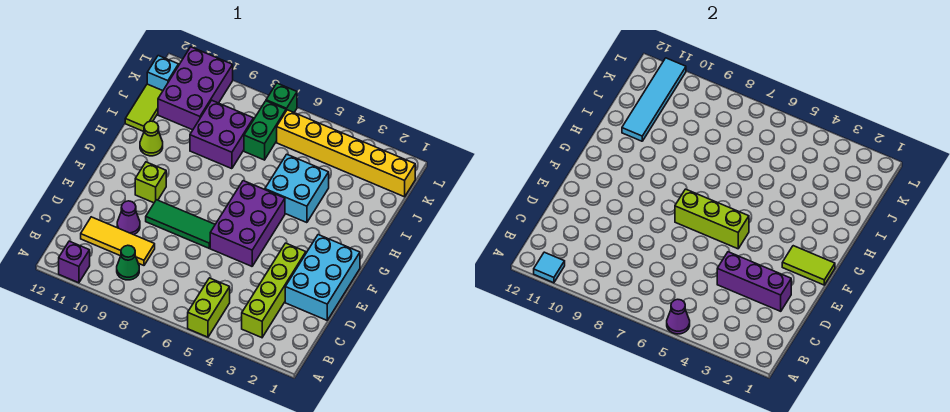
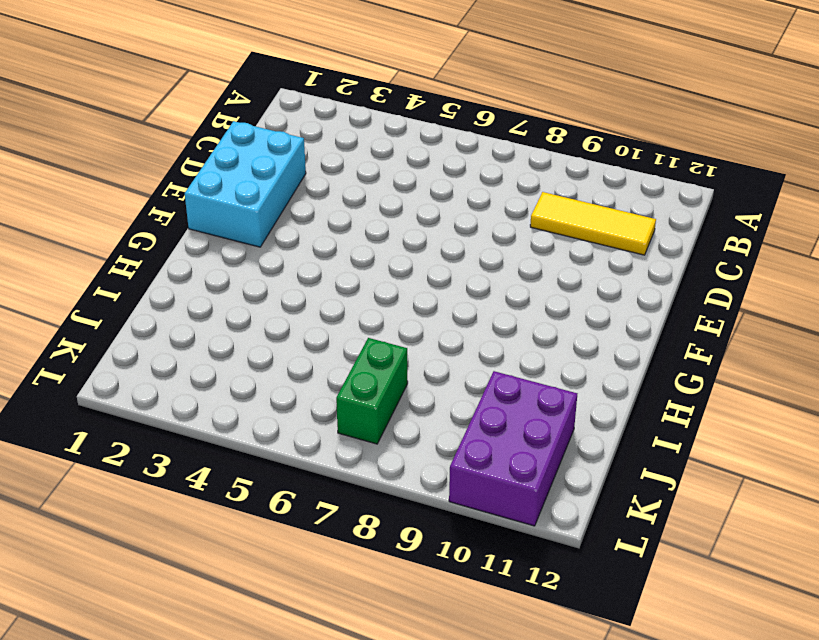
none -> lime brick A5:B5 level 1
none -> purple brick A11 level 1
none -> lime brick B3:E3 level 1

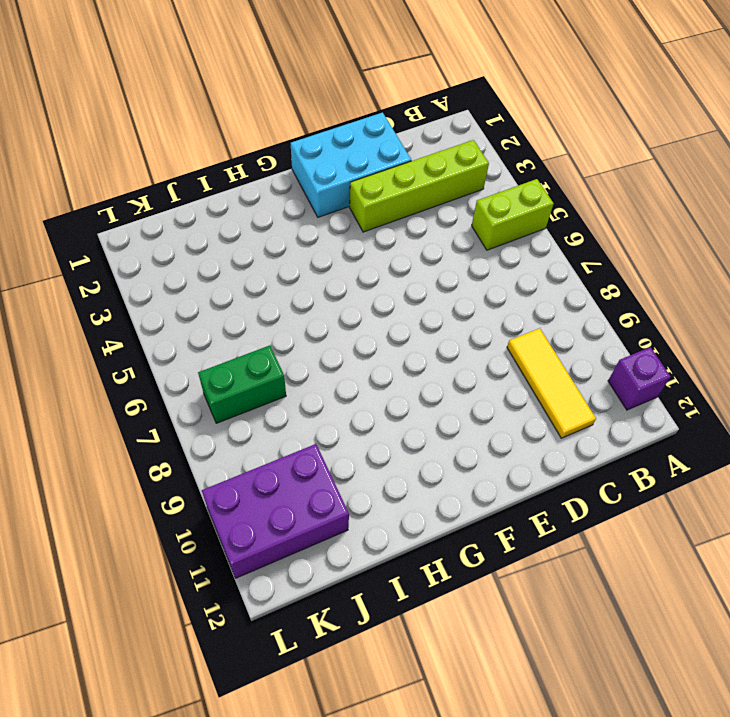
none -> green cone B9 level 1
none -> purple cone D10 level 1
none -> purple brick E5:G6 level 1

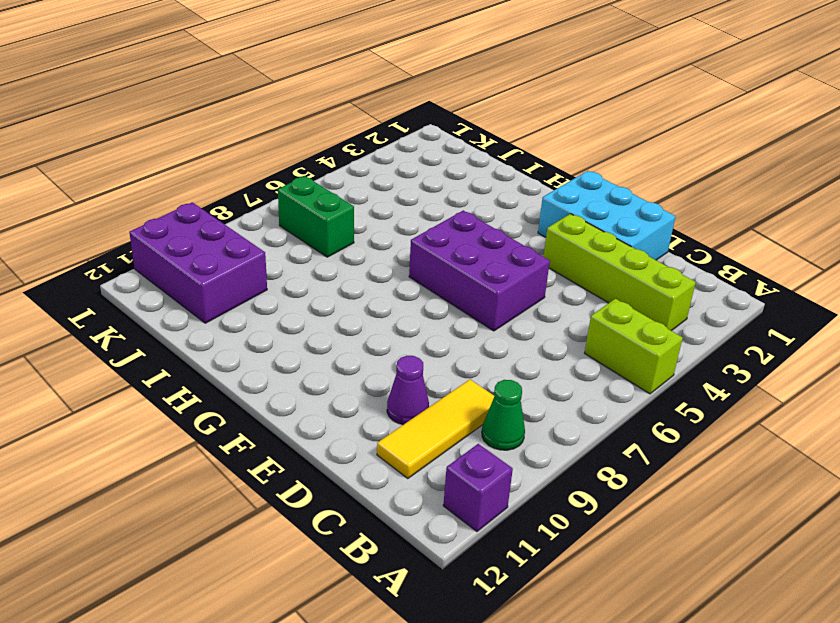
none -> green tile E7:E9 level 1
none -> lime brick F10 level 1
none -> cyan brick H4:I5 level 1

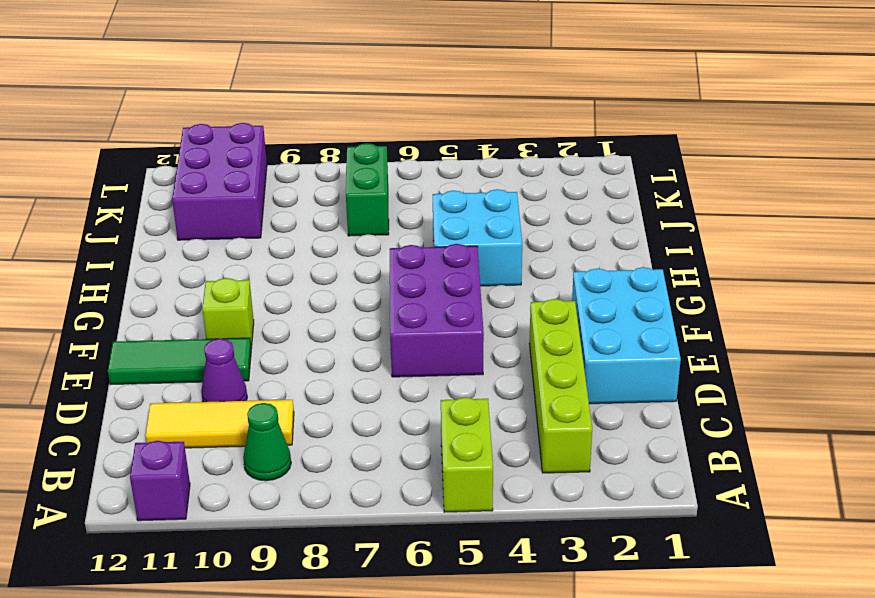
green tile E10:E12 level 1 -> green tile E7:E9 level 1
none -> lime cone H11 level 1
none -> purple brick I8:J9 level 1
none -> lime tile I12:J12 level 1

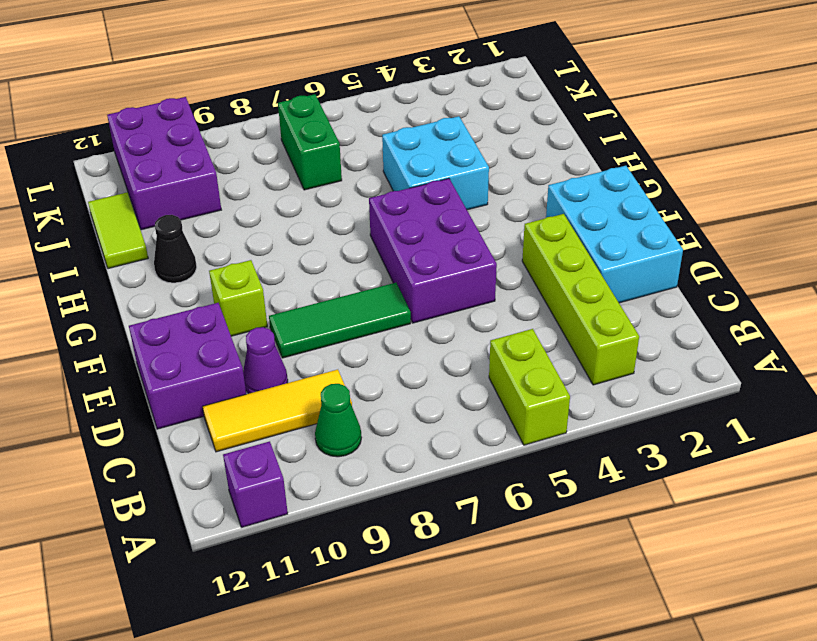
purple brick D11:E12 level 1 -> purple brick I8:J9 level 1
black cone H11 level 1 -> lime cone H11 level 1
none -> yellow brick K1:K6 level 1
none -> cyan brick K12 level 1
none -> green brick L7 level 1

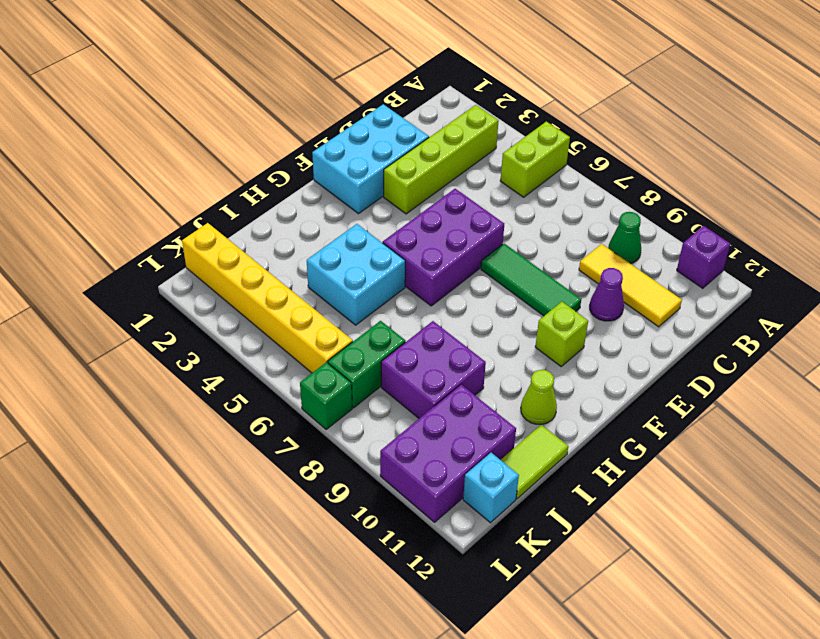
none -> purple cone A5 level 2
none -> cyan tile A11 level 2
none -> purple brick D2:D4 level 2

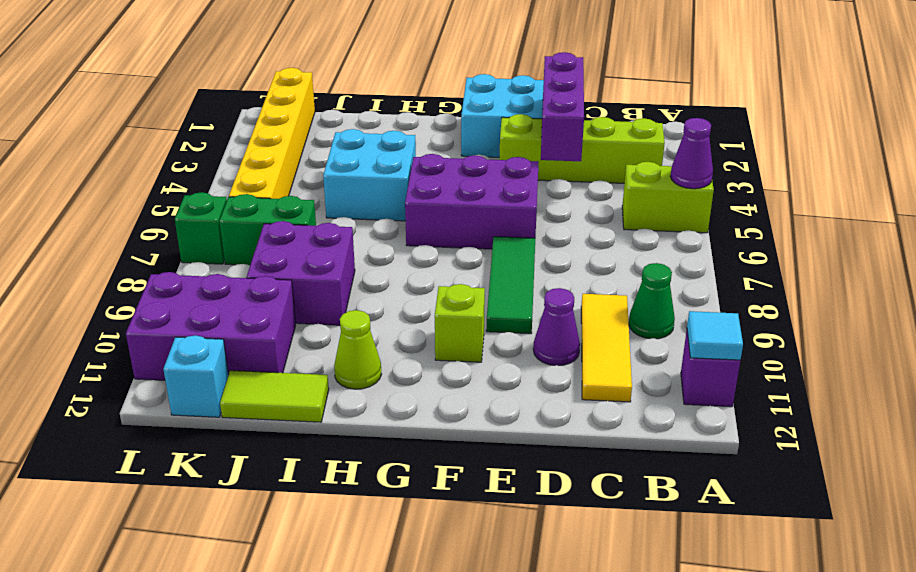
none -> lime tile F1:F2 level 2
none -> lime brick F5:F7 level 2
none -> cyan tile I11:L11 level 2

